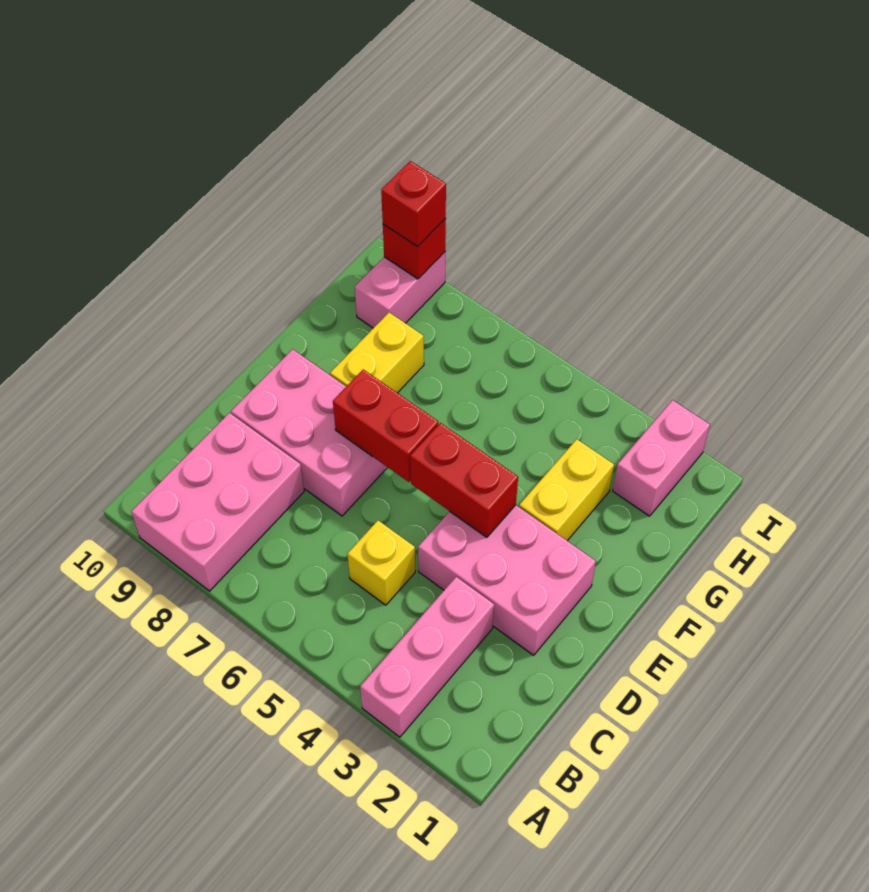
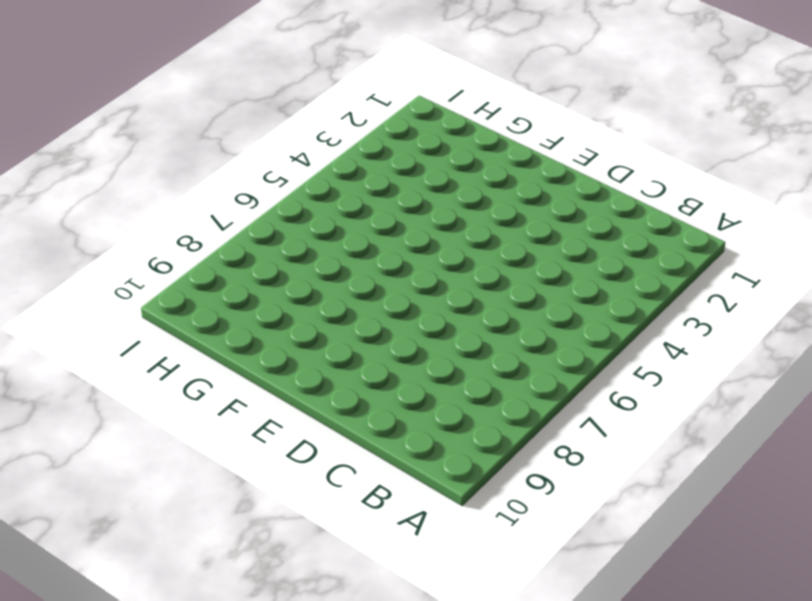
none -> pink brick A3:C3 level 1
none -> pink brick A8:C9 level 1
none -> yellow brick C5 level 1

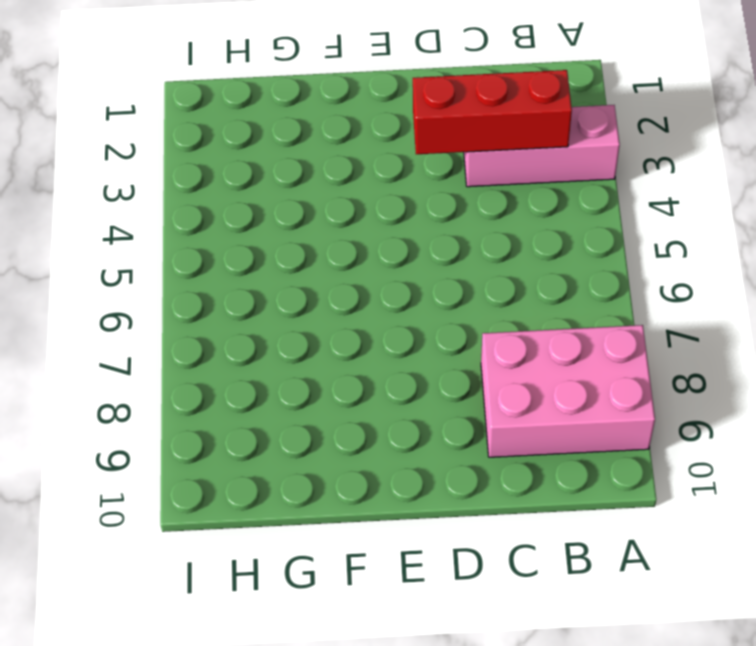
red brick B3:D3 level 2 -> none
none -> yellow brick C5 level 1
none -> pink brick D2:E4 level 1
none -> pink brick D7:E9 level 1

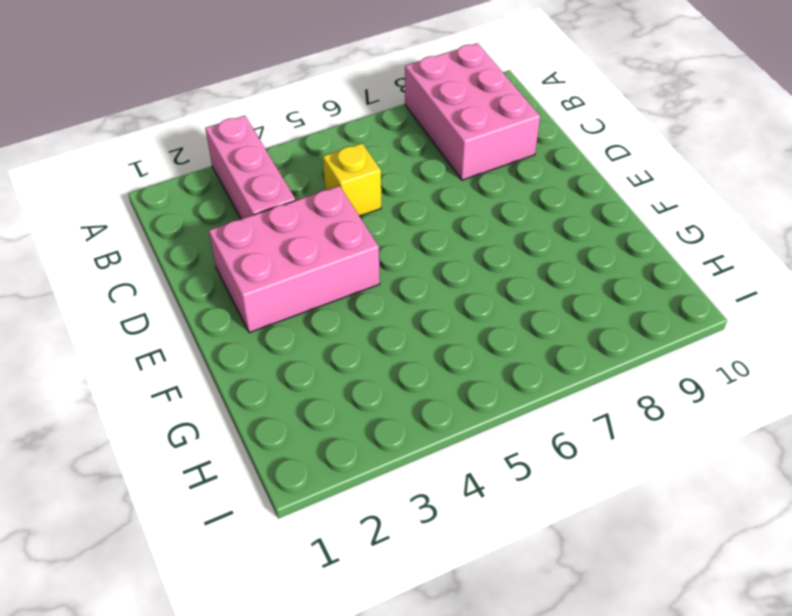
none -> pink brick D7:E9 level 1
none -> yellow brick F3:G3 level 1
none -> yellow brick F8:G8 level 1

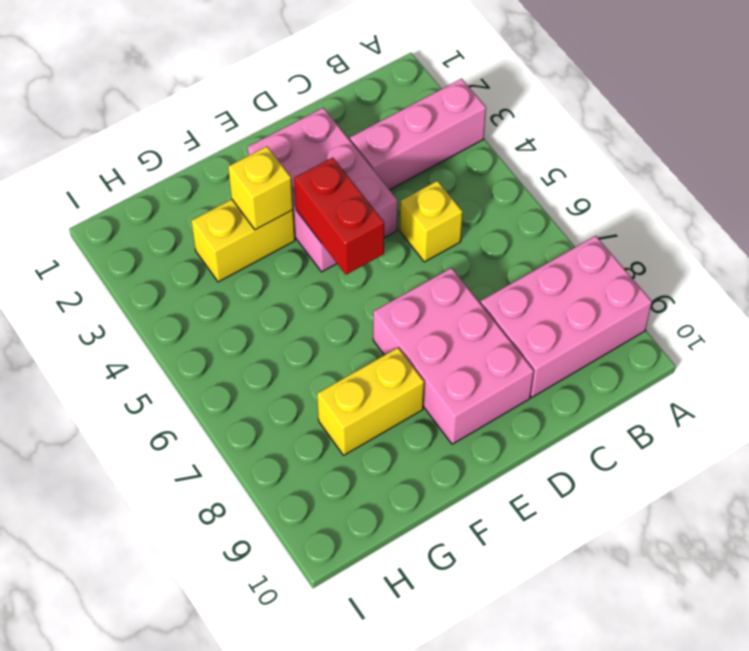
yellow brick F3 level 2 -> none
none -> pink brick H2:I2 level 1
none -> pink brick H9:I9 level 1
none -> red brick E6:E7 level 2

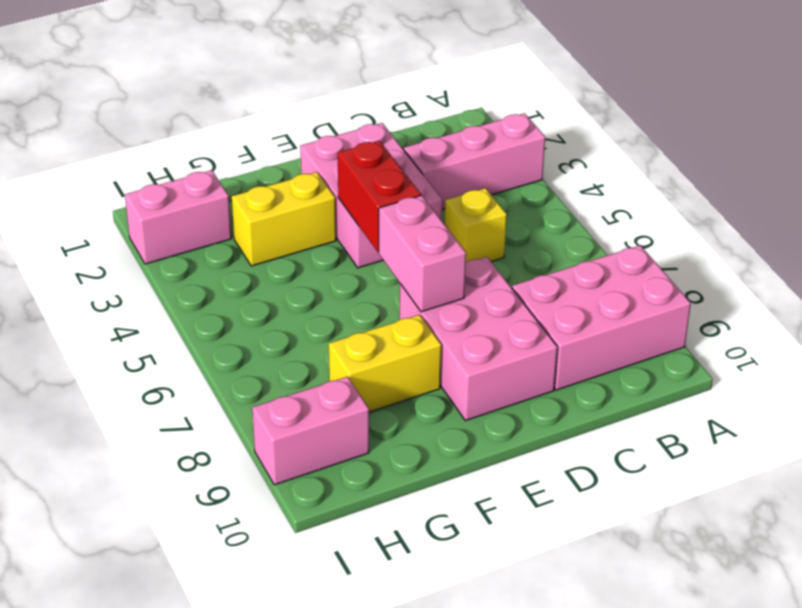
pink brick E6:E7 level 2 -> red brick E6:E7 level 2
none -> red brick I9 level 2
none -> red brick I9 level 3

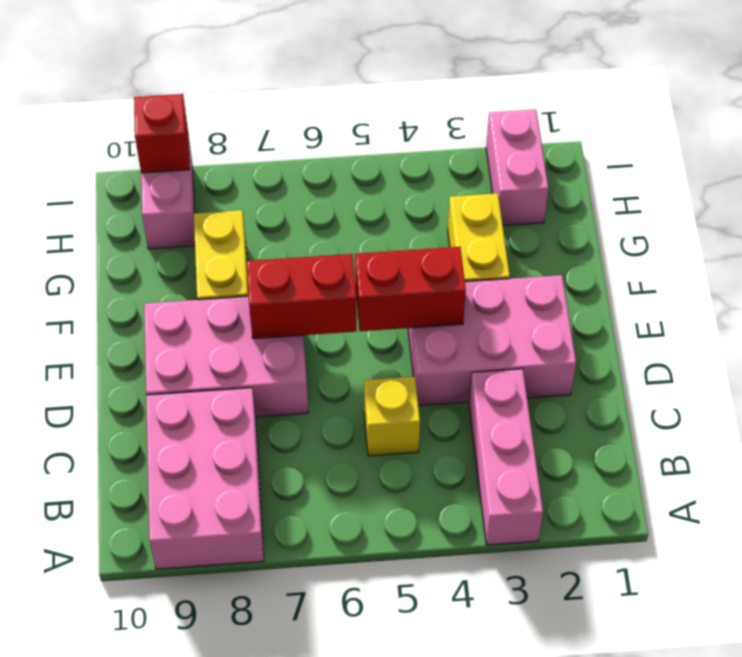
none -> red brick I9 level 3

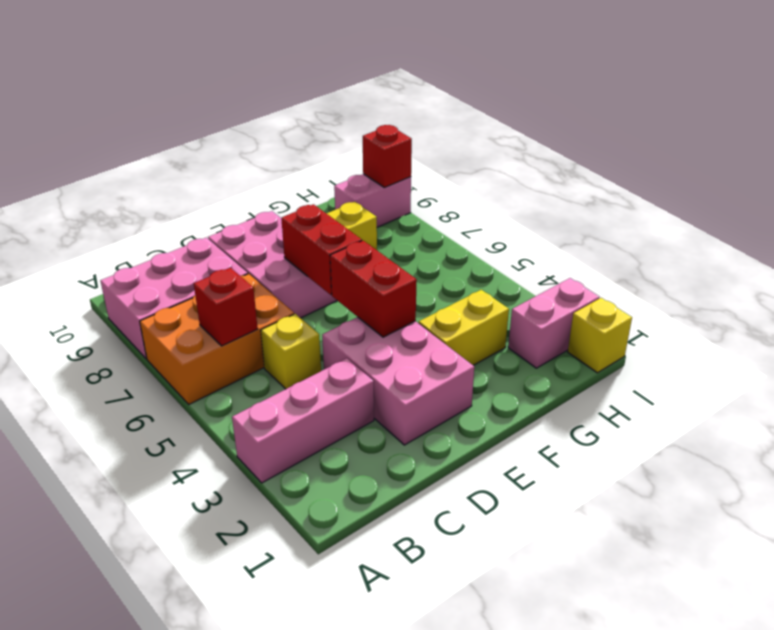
orange brick A6:C7 level 1 -> none
red brick B6 level 2 -> red brick I9 level 3
yellow brick I1 level 1 -> none

